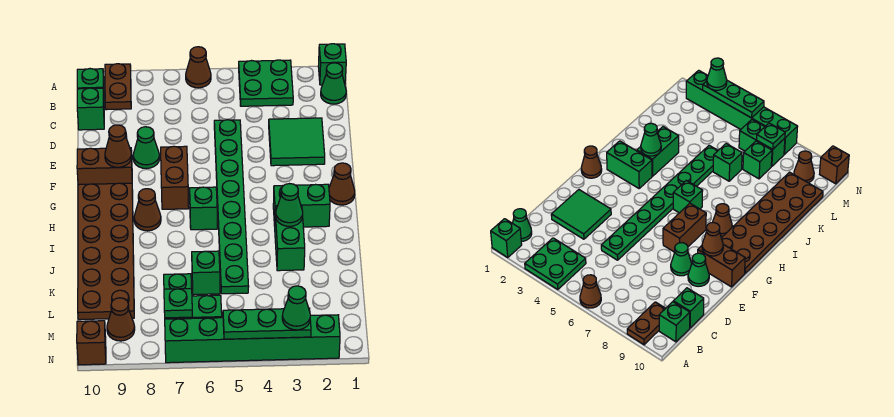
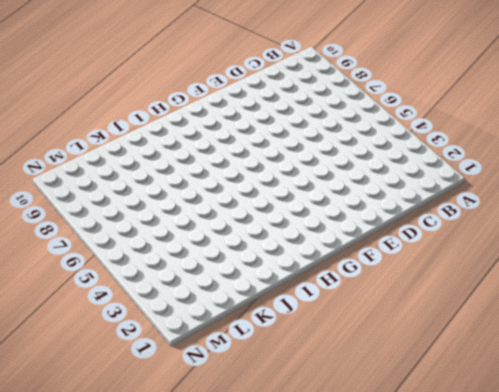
none -> green brick A1 level 1
none -> green plate A3:B4 level 1
none -> brown cone A6 level 1
none -> brown plate A9:B9 level 1

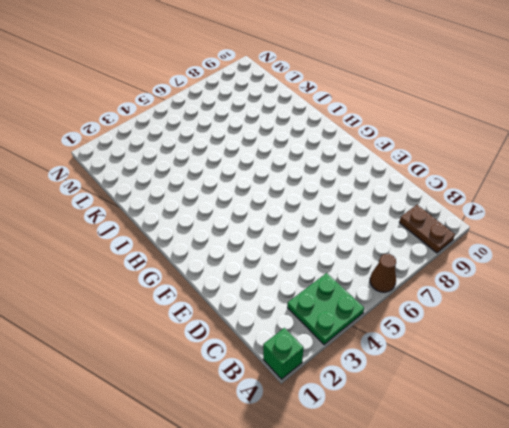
none -> green cone B1 level 1
none -> green brick B10 level 1
none -> green brick C10 level 1
none -> green tile D2:E3 level 1

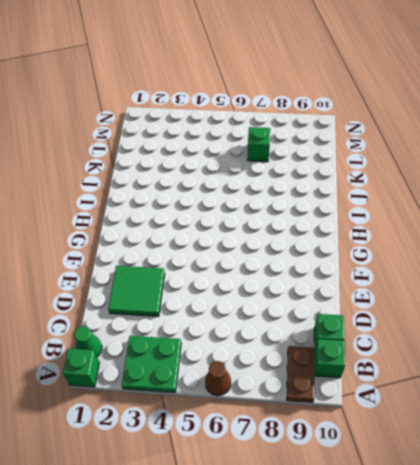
none -> green plate D5:K5 level 1
none -> green cone E8 level 1
none -> green cone E9 level 1
none -> brown brick F7:G7 level 1

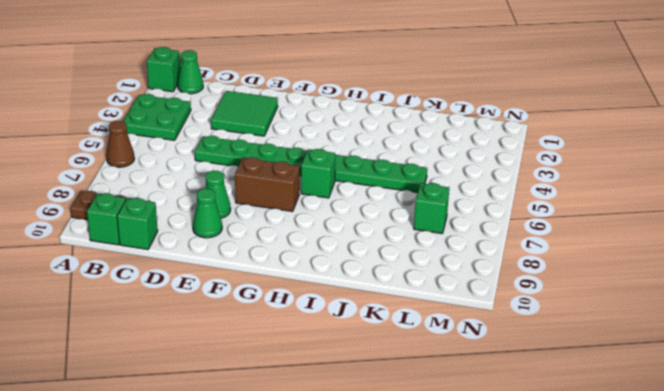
none -> brown brick F9:F10 level 1
none -> brown cone G1 level 1
none -> brown plate G9:L10 level 1
none -> green brick H2:H3 level 1

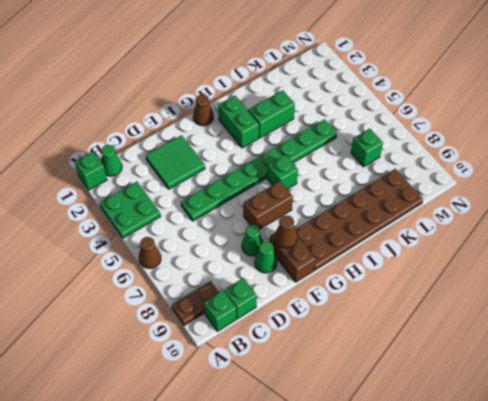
none -> brown cone H8 level 1
none -> green brick K6 level 1
none -> green brick M6:M7 level 1
none -> brown cone M9 level 1

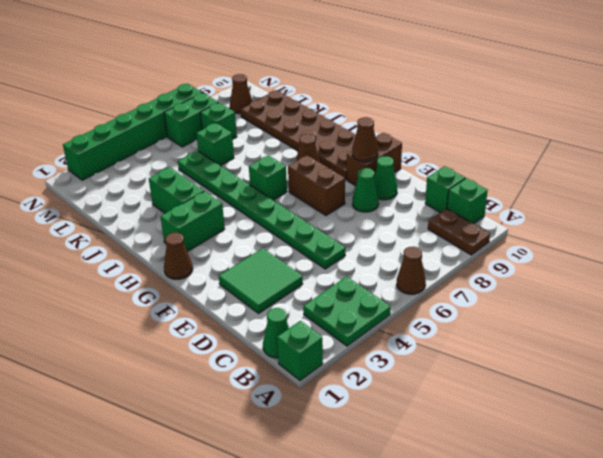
none -> brown brick N10 level 1
none -> green cone I3 level 2
none -> green plate M7 level 2
none -> green plate N3:N5 level 2

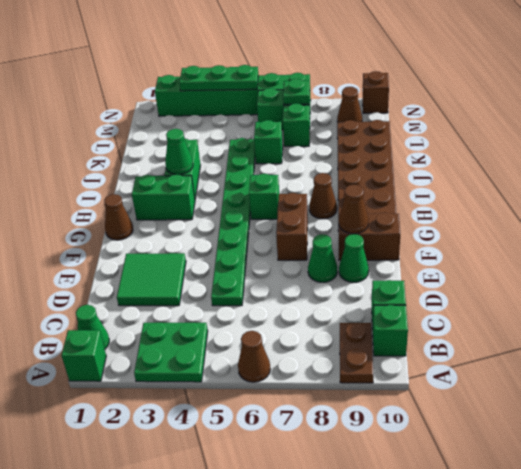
none -> green cone N3 level 3

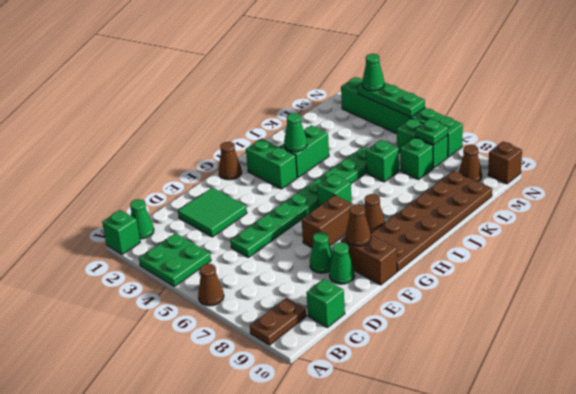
none -> green brick B10 level 1

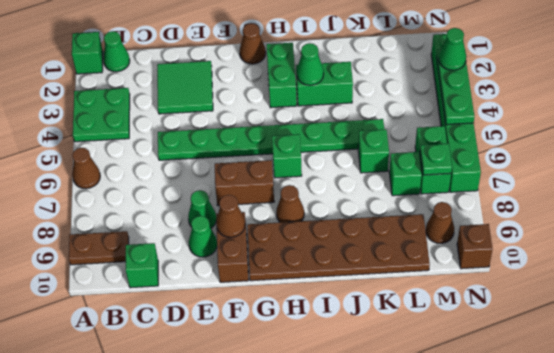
none -> green brick B10 level 1

